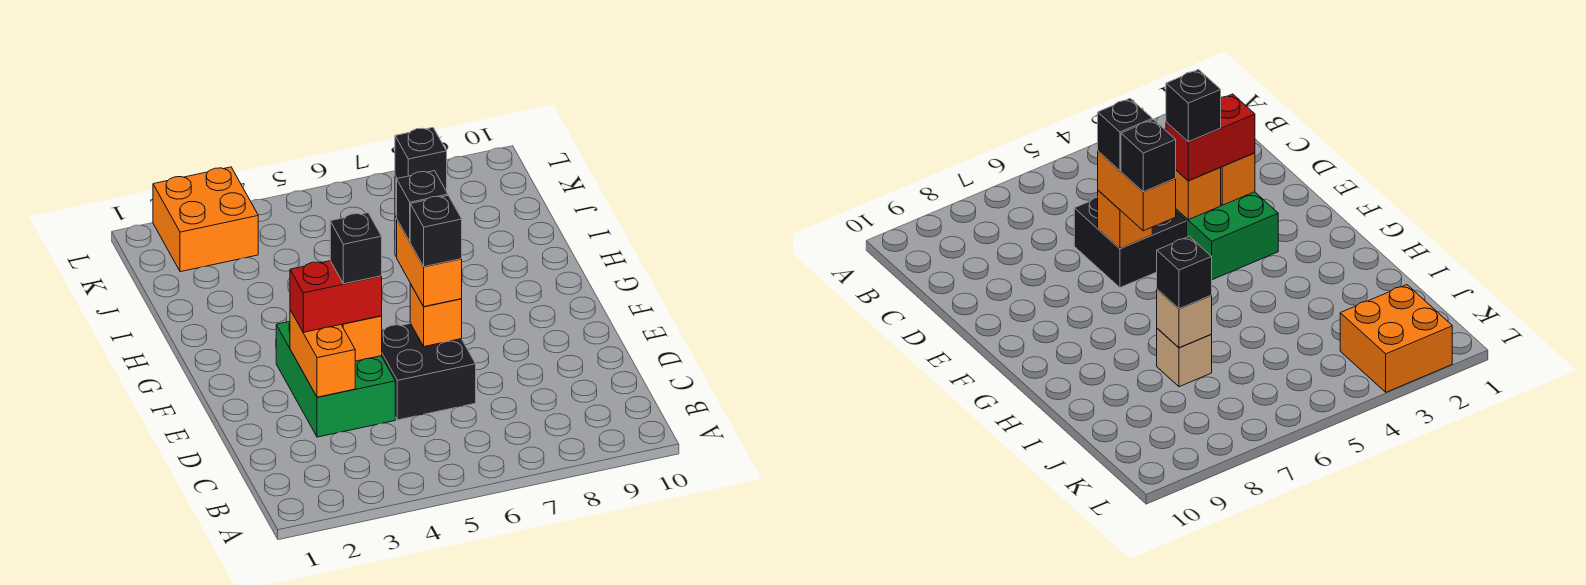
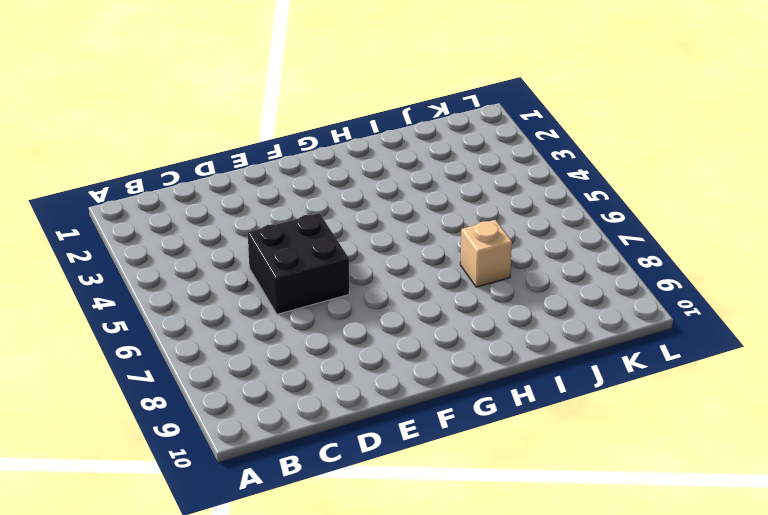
none -> green brick D3:F4 level 1
none -> orange brick K2:L3 level 1
none -> orange brick D3:E3 level 2

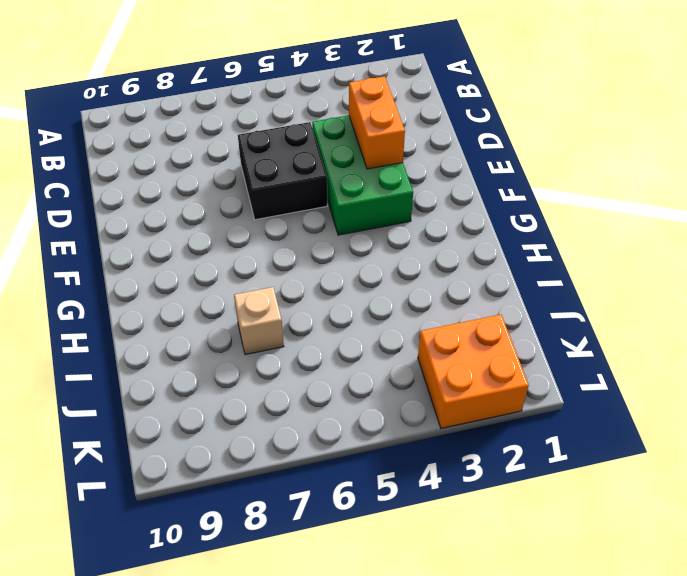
none -> orange brick E4 level 2
none -> orange brick E6 level 2
none -> tan brick I7 level 2

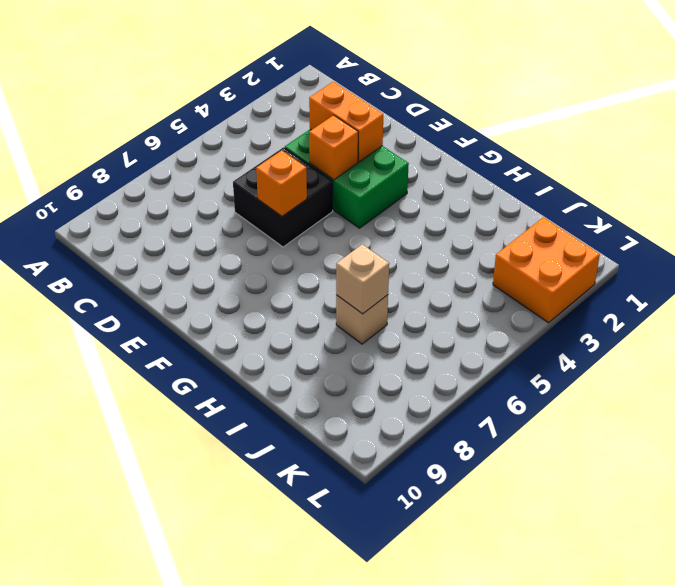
none -> red brick E3:E4 level 3
none -> orange brick E6:F6 level 3
none -> black brick I7 level 3

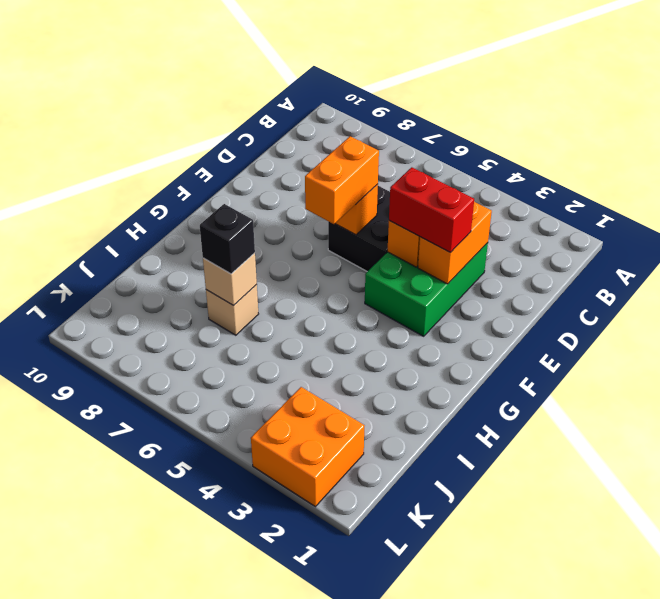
none -> black brick E4 level 4
none -> black brick E6 level 4
none -> black brick F6 level 4

